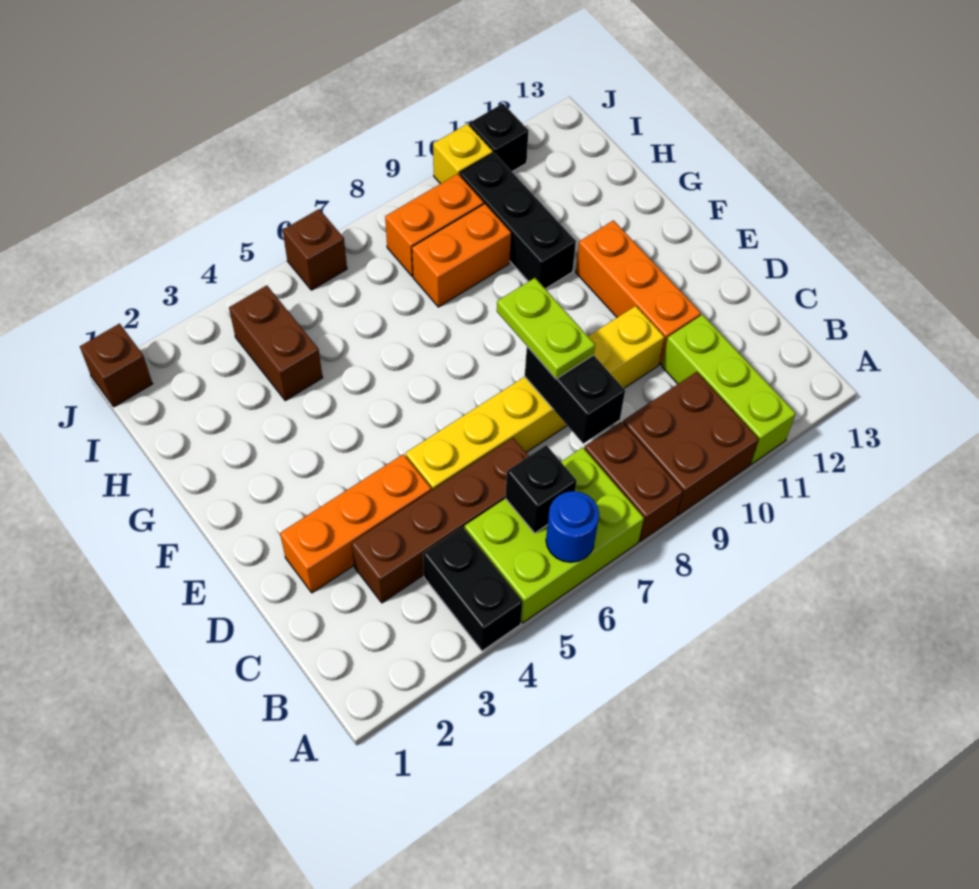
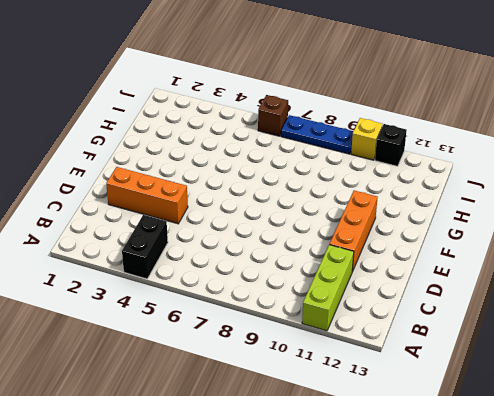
blue plate J7:J9 level 1 -> none
none -> lime brick A5:B7 level 1
none -> brown brick A8:B8 level 1
none -> brown brick A9:B10 level 1

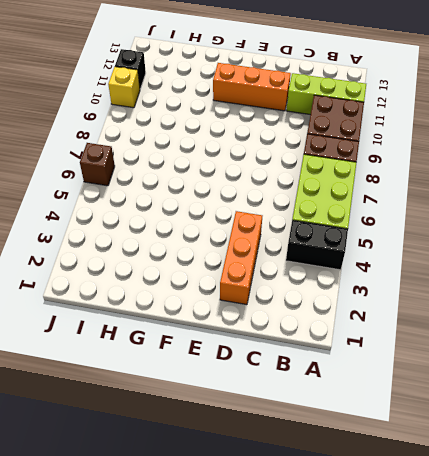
none -> brown brick C3:C6 level 1
none -> yellow brick D5:D10 level 1
none -> black brick G10:I10 level 1

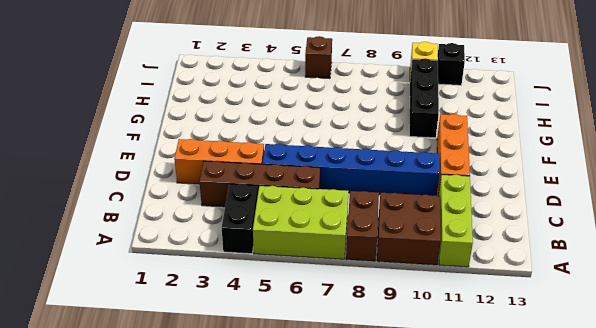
blue brick D5:D10 level 1 -> yellow brick D5:D10 level 1
none -> brown brick H4:I4 level 1
none -> orange brick H8:H9 level 1
none -> orange brick I8:I9 level 1

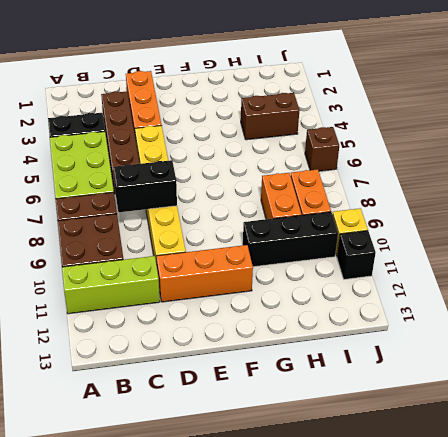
none -> brown brick J1 level 1
none -> blue round brick A6 level 2
none -> black brick B6 level 2

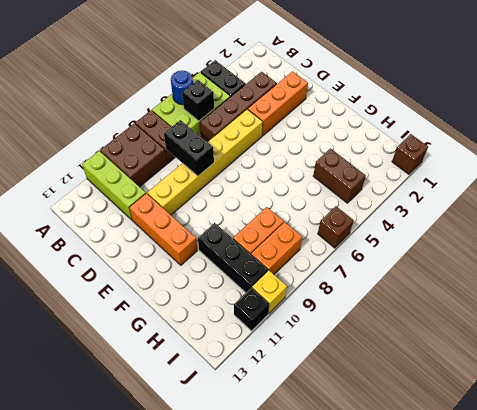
none -> lime plate D8:E8 level 3

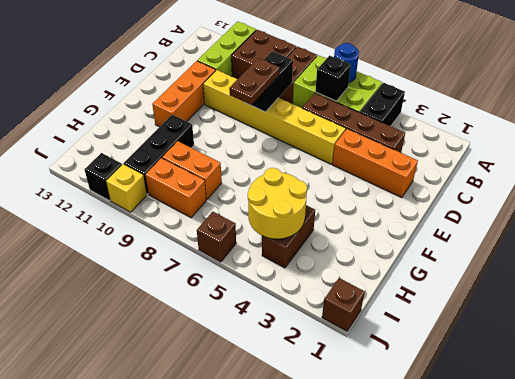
brown plate D8:E8 level 3 -> lime plate D8:E8 level 3
yellow round brick H4:I5 level 2 -> none

